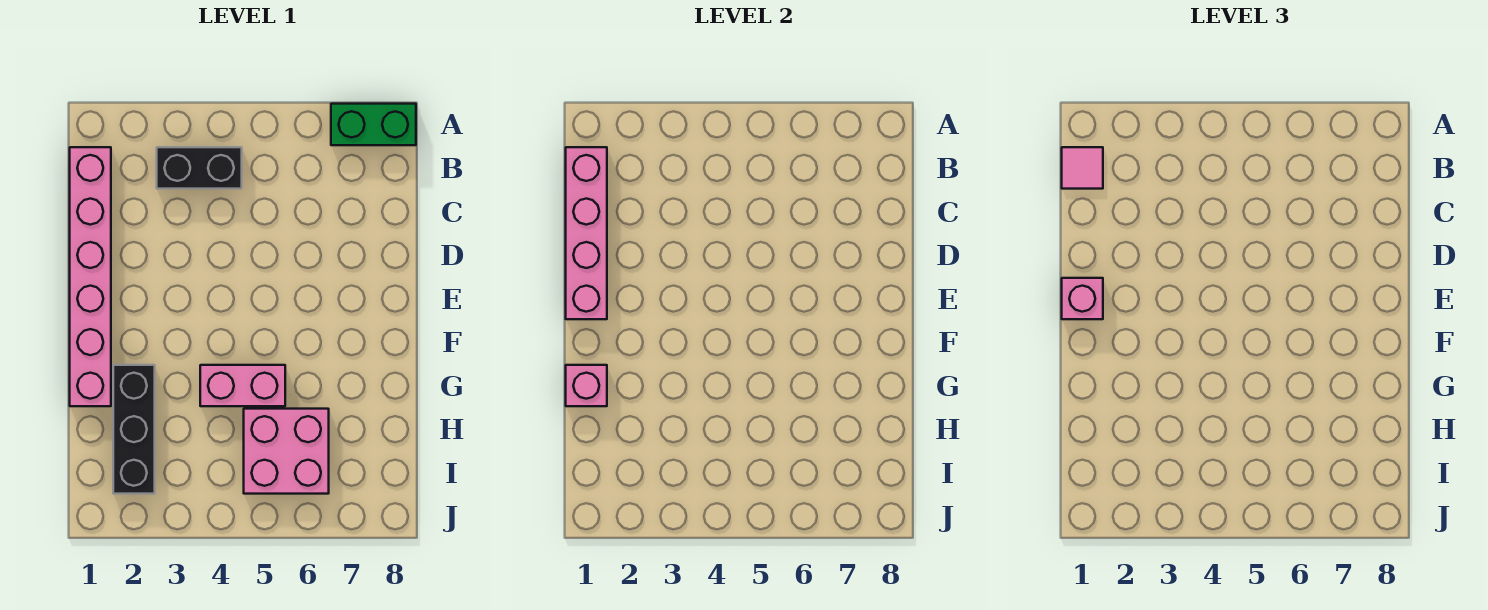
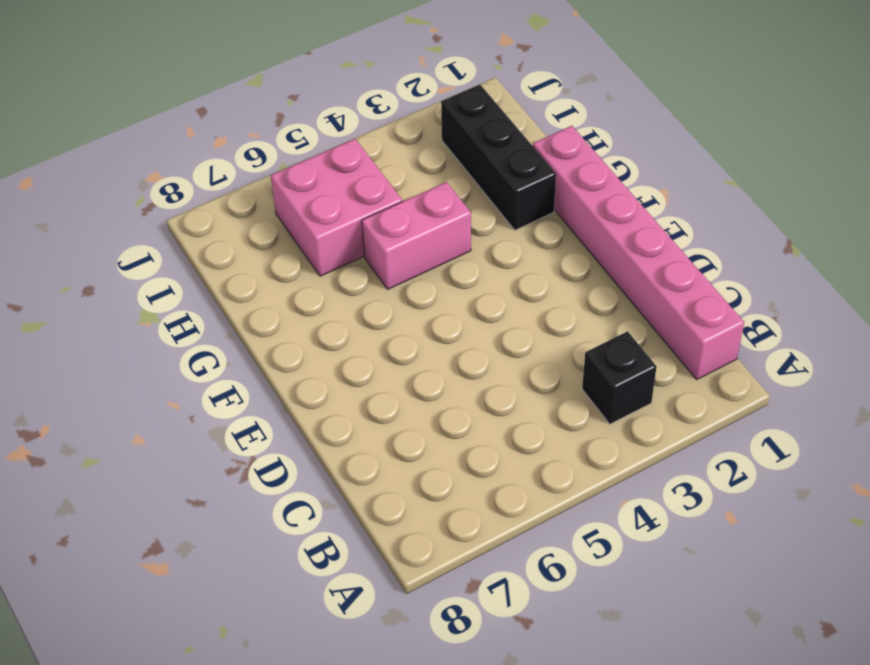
black brick B3 level 1 -> black brick B3:B4 level 1
none -> green brick A7:A8 level 1
none -> pink brick B1:E1 level 2

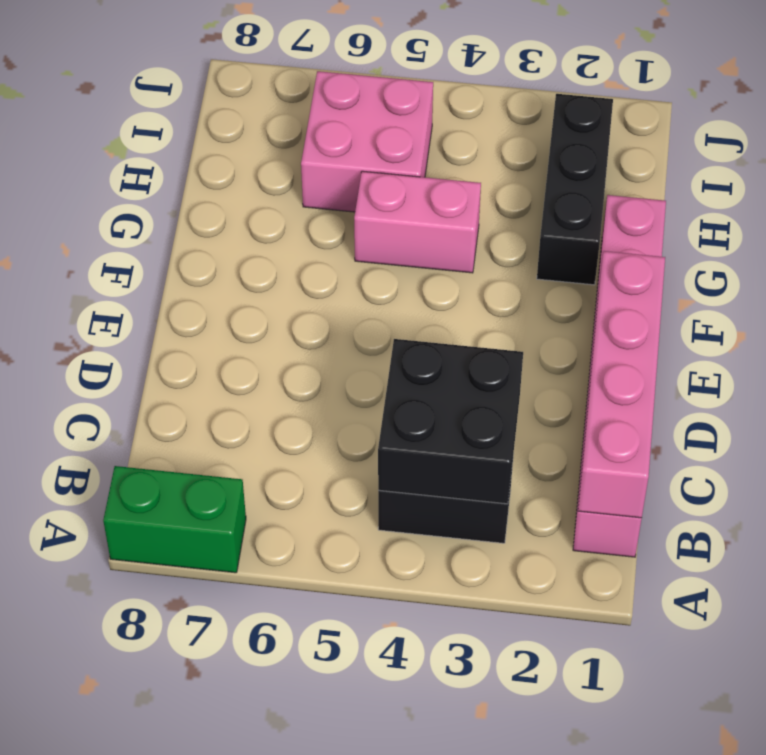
black brick B3:C4 level 2 -> none
none -> pink brick G1 level 2
none -> pink tile B1 level 3

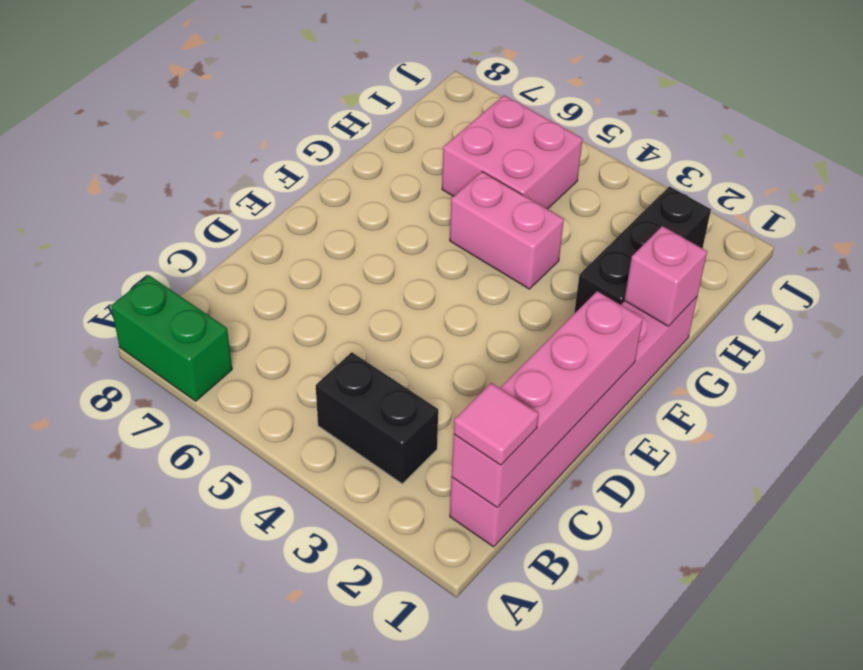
none -> pink brick E1 level 3

